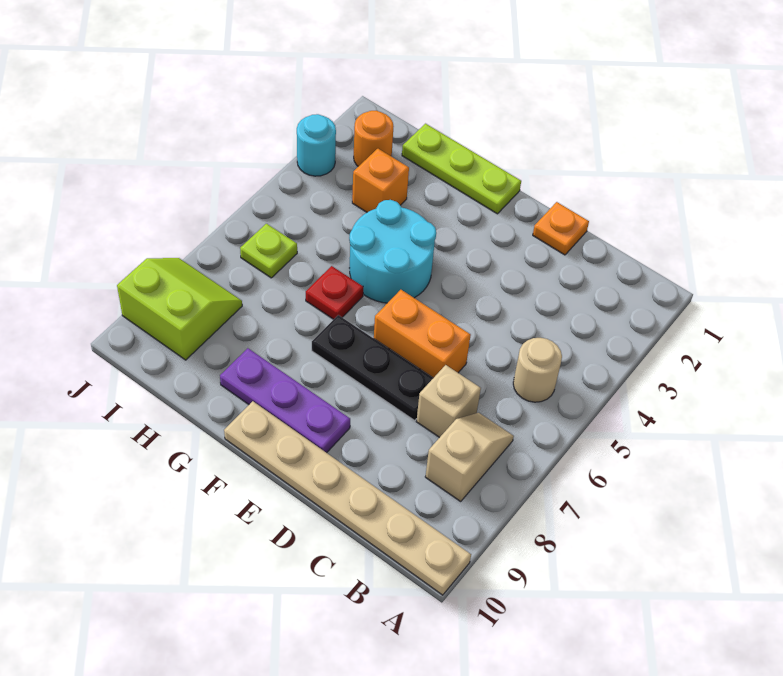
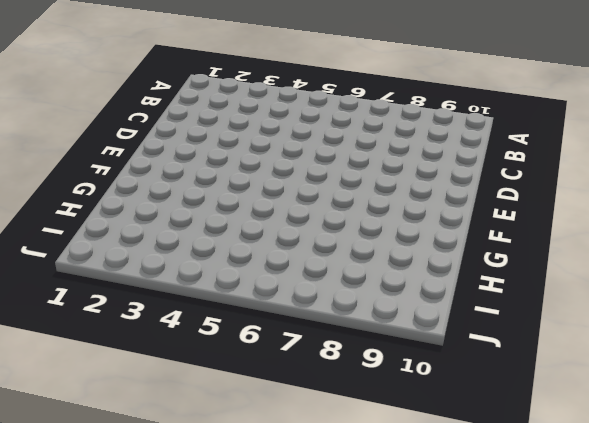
none -> tan plate A10:F10 level 1
none -> tan round brick B5 level 1
none -> tan slope B7:B8 level 1 top 8

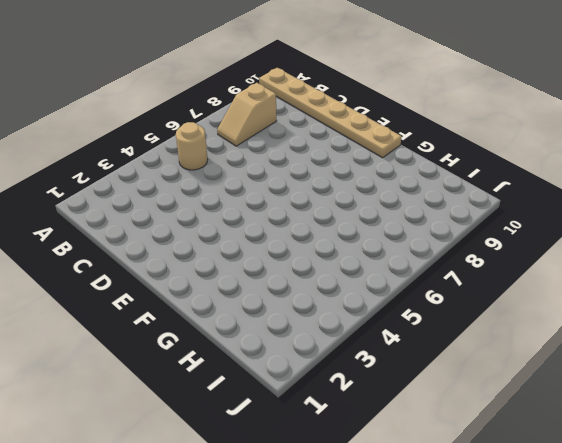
none -> tan brick C7 level 1
none -> orange plate D1 level 1
none -> orange brick D6:E6 level 1

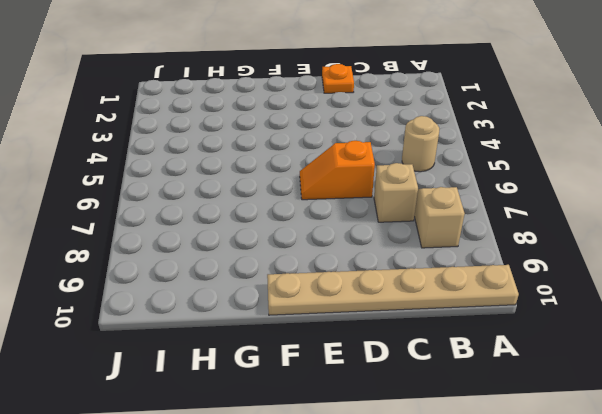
orange slope D6:E6 level 1 top D -> orange brick D6:E6 level 1
none -> black plate D7:F7 level 1
none -> purple plate E9:G9 level 1
none -> lime plate F1:H1 level 1

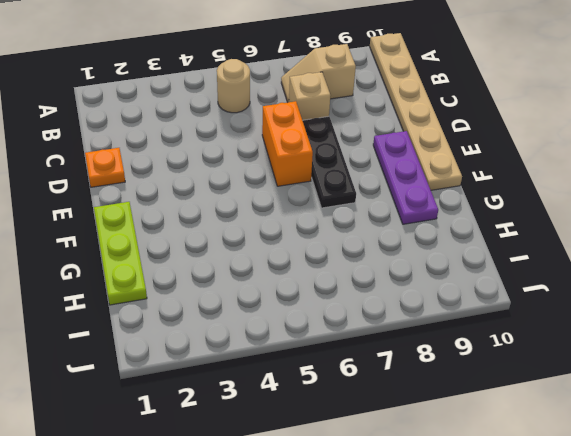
none -> cyan round brick F4:G5 level 1
none -> red plate G6 level 1
none -> orange brick H3 level 1

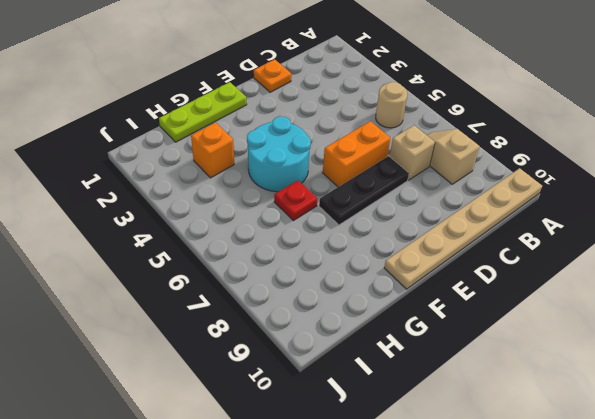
none -> purple plate E9:G9 level 1
none -> orange round brick I2 level 1
none -> lime plate I6 level 1

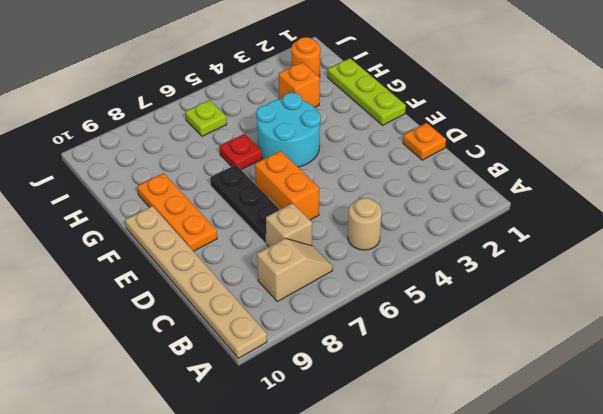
orange plate E9:G9 level 1 -> purple plate E9:G9 level 1
none -> lime slope I8:J9 level 1 top 9
none -> cyan round brick J3 level 1

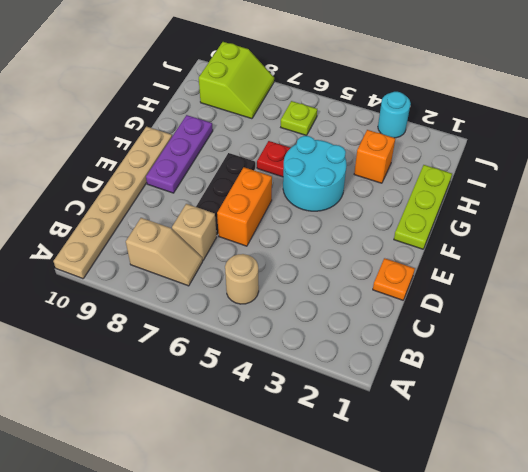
none -> orange round brick I2 level 1

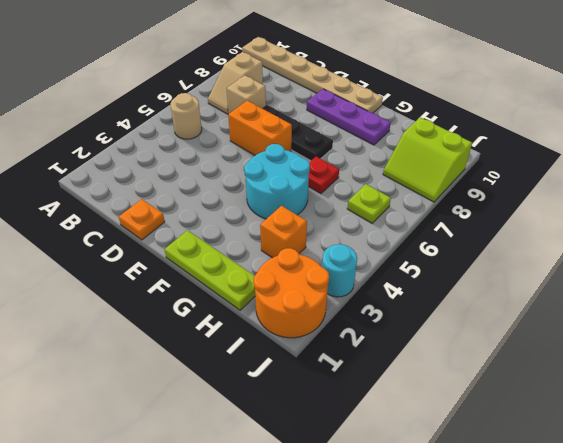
orange round brick I1:J2 level 1 -> orange round brick I2 level 1

